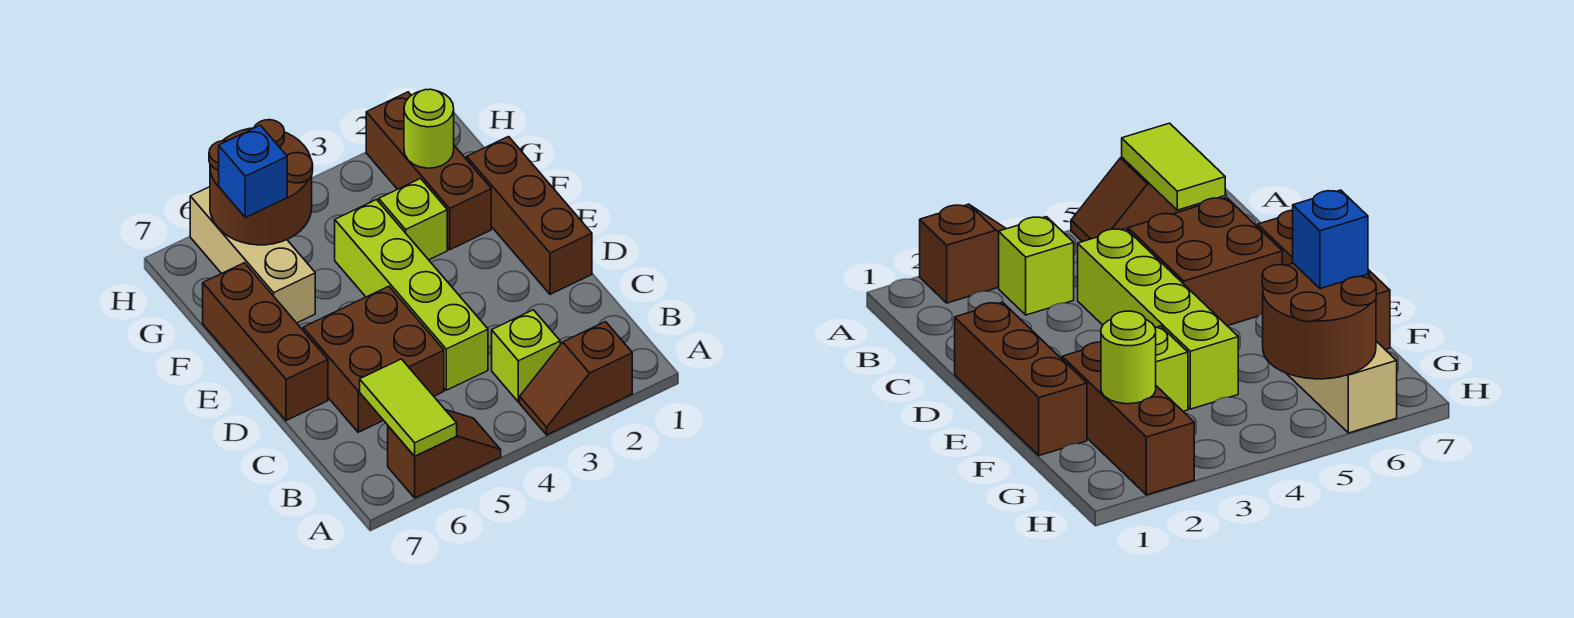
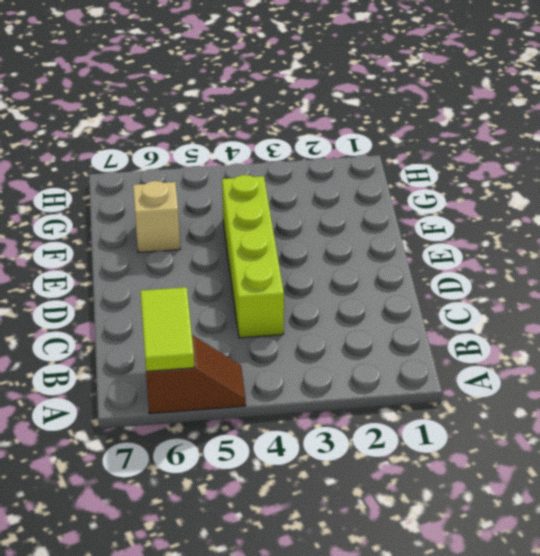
tan brick F6 level 1 -> tan brick F6:H6 level 1
none -> brown slope A2:A3 level 1 top 2
none -> lime brick B3 level 1
none -> brown brick C5:D6 level 1

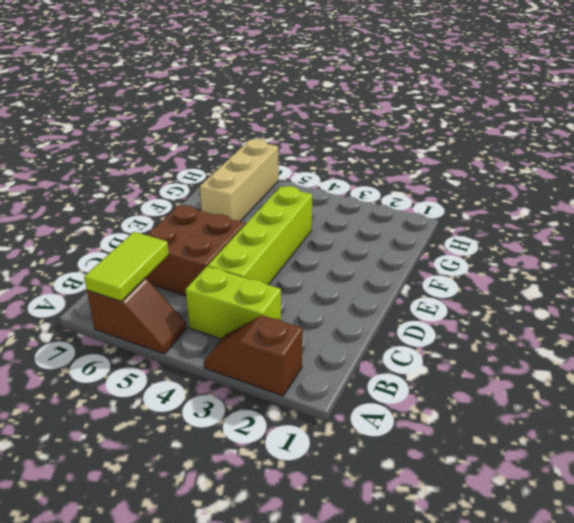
lime brick B3:B4 level 1 -> lime brick B3 level 1
none -> brown brick D1:F1 level 1
none -> brown brick D7:F7 level 1
none -> brown brick F2:H2 level 1

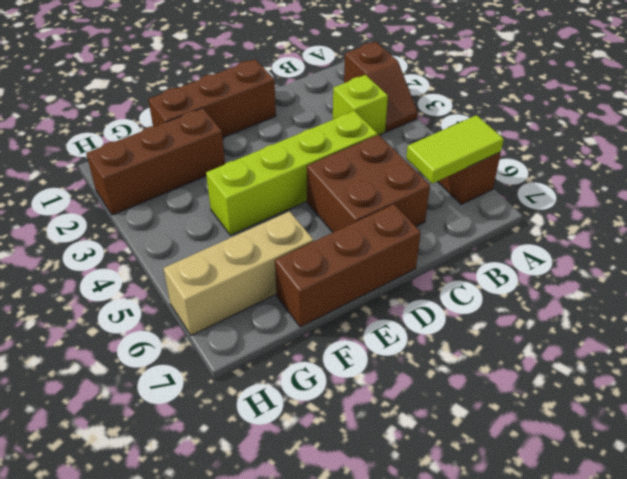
none -> lime brick F3 level 1
none -> lime round brick G2 level 2
none -> brown round brick G5:H6 level 2

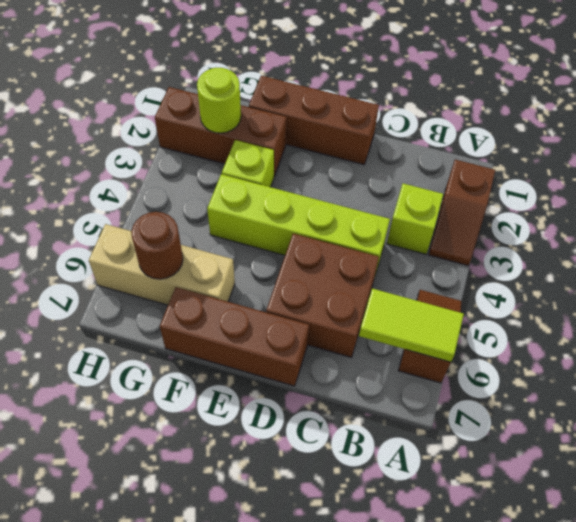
brown round brick G6 level 2 -> brown round brick G5:H6 level 2
none -> blue brick G6 level 3

